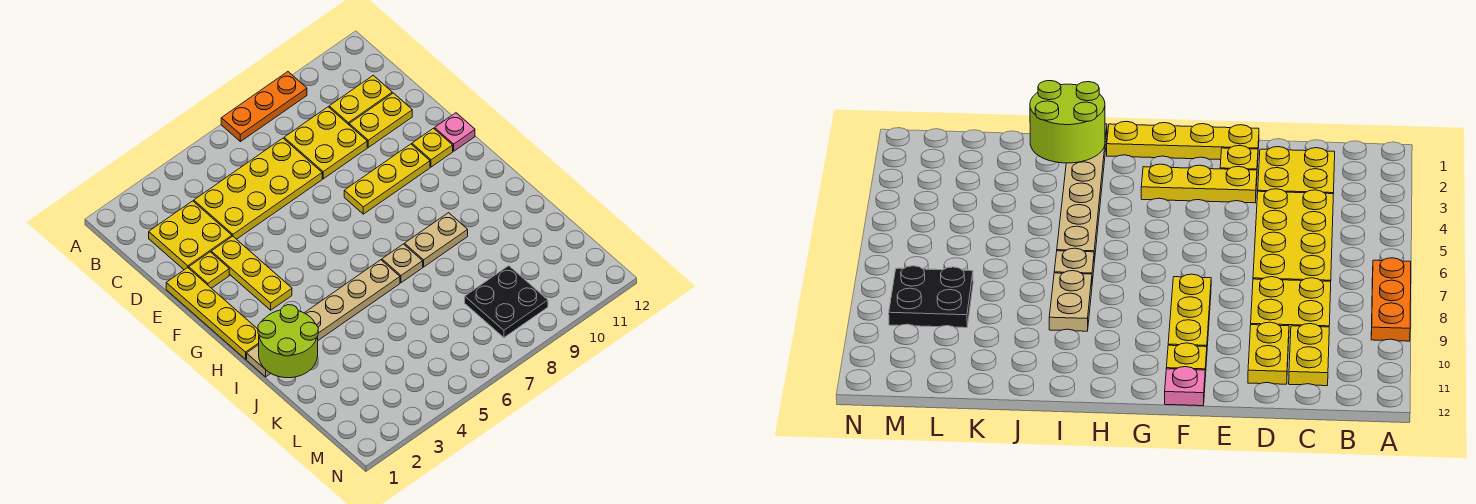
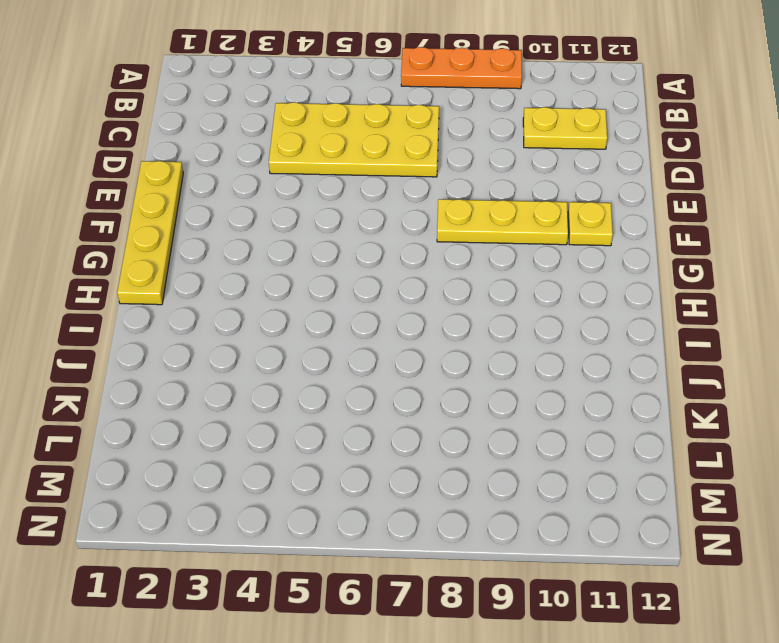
none -> yellow plate C2:D3 level 1
none -> yellow plate C8:D9 level 1
none -> yellow plate D10:D11 level 1

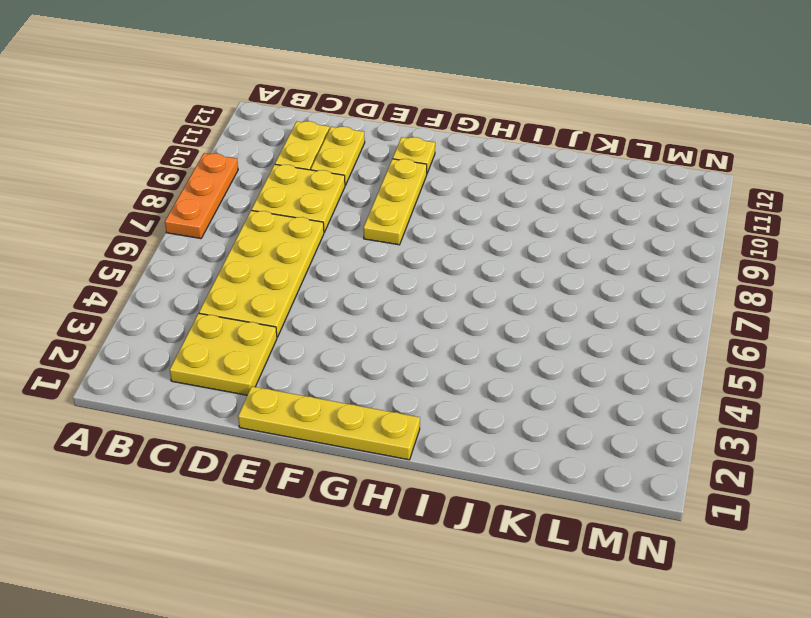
none -> yellow plate E2 level 1
none -> yellow plate E3:G3 level 1
none -> pink plate F12 level 1

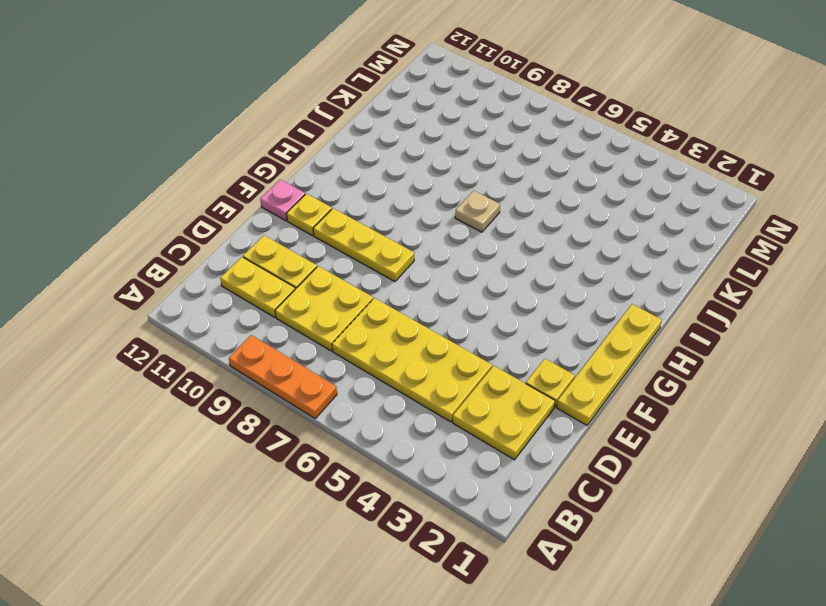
none -> yellow plate E3:G3 level 1
none -> tan plate I1:I6 level 1
none -> tan plate I8:I9 level 1

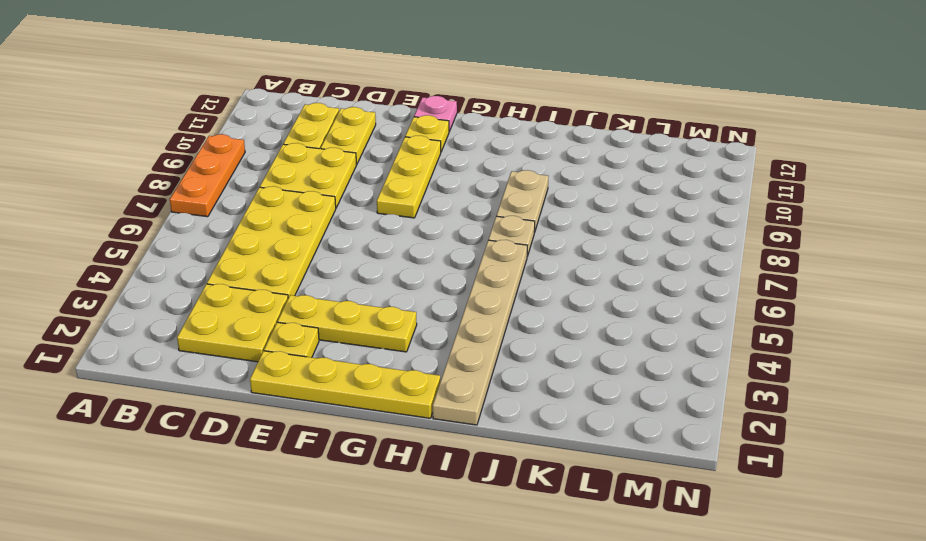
none -> black plate L8:M9 level 1
none -> lime round brick I1:J2 level 2

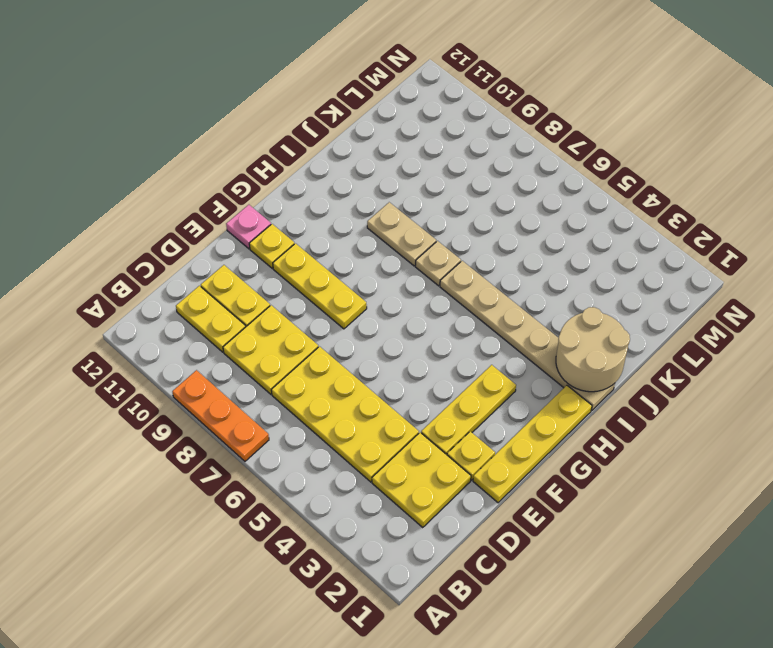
tan round brick I1:J2 level 2 -> lime round brick I1:J2 level 2
none -> black plate L8:M9 level 1

